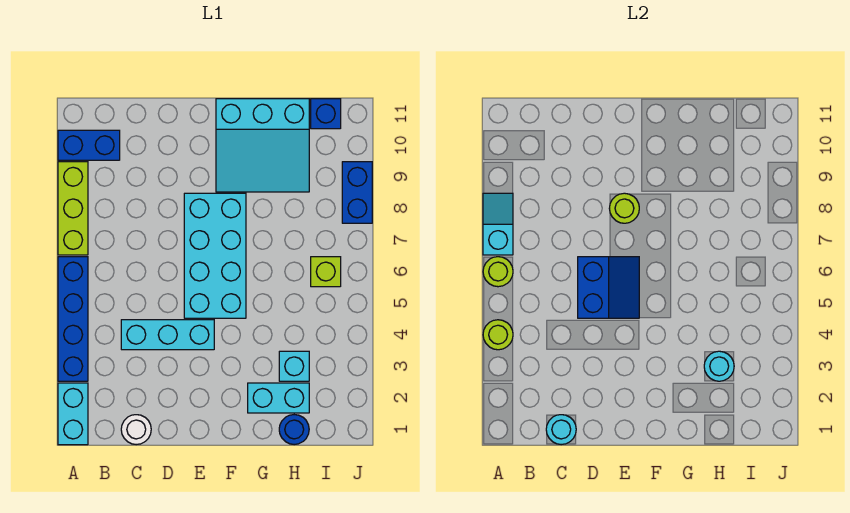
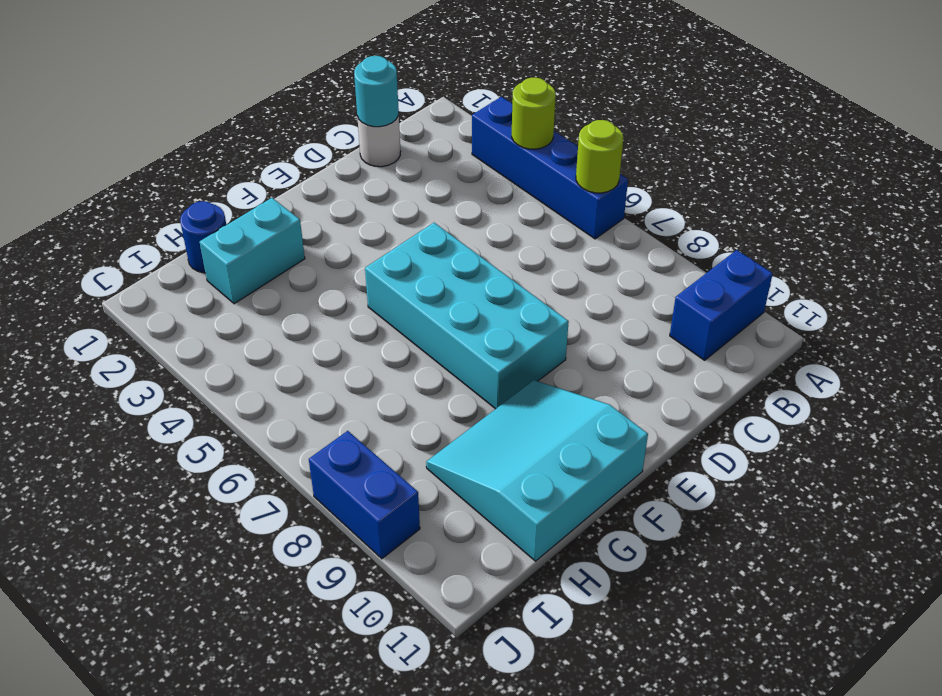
none -> cyan brick A1:A2 level 1
none -> lime brick A7:A9 level 1
none -> cyan brick C4:E4 level 1

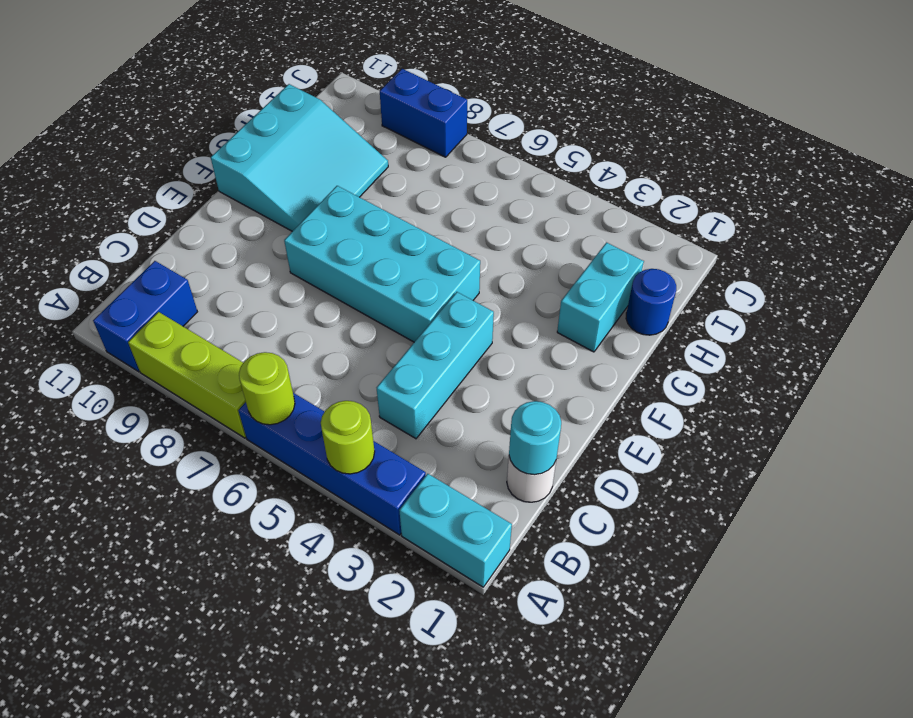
none -> cyan brick H3 level 1
none -> lime brick I6 level 1
none -> blue brick I11 level 1

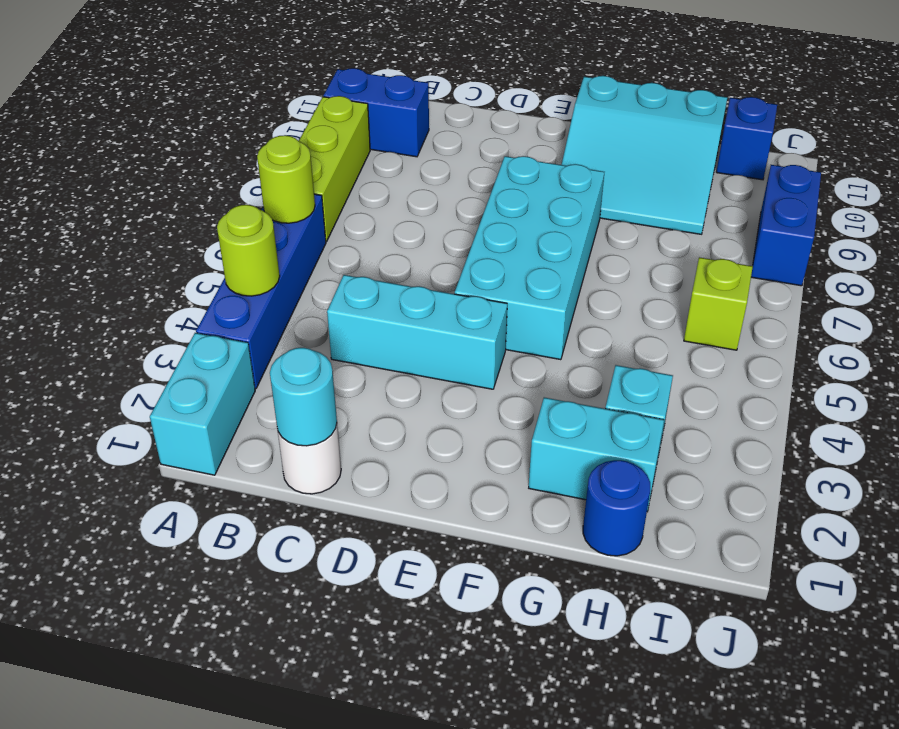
none -> cyan slope A7:A8 level 2 top 7
none -> blue slope D5:E6 level 2 top D
none -> lime round brick E8 level 2

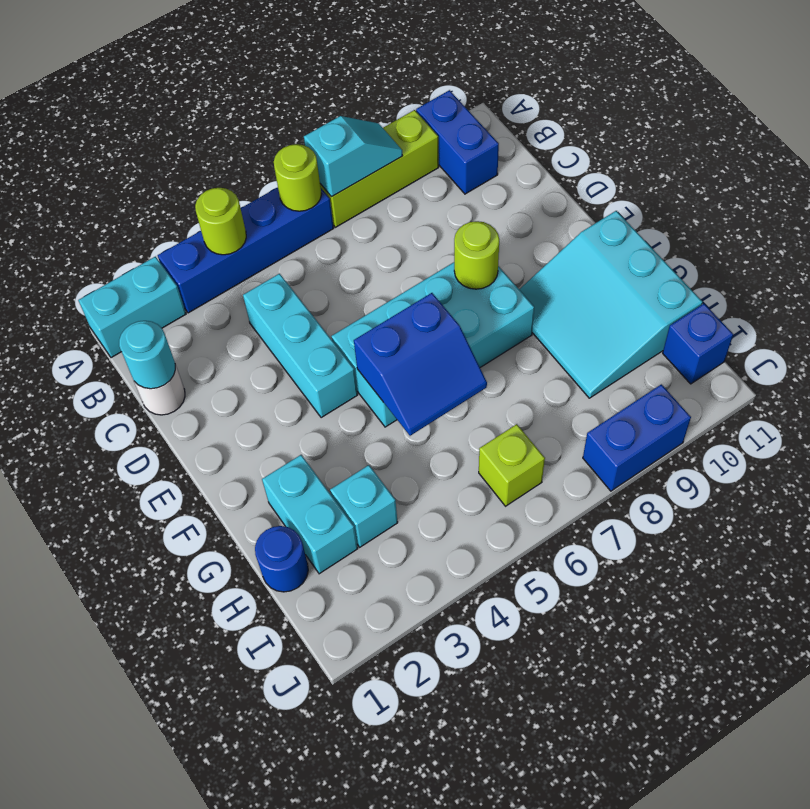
blue slope F5:G6 level 2 top F -> blue slope D5:E6 level 2 top D
none -> cyan round brick H3 level 2

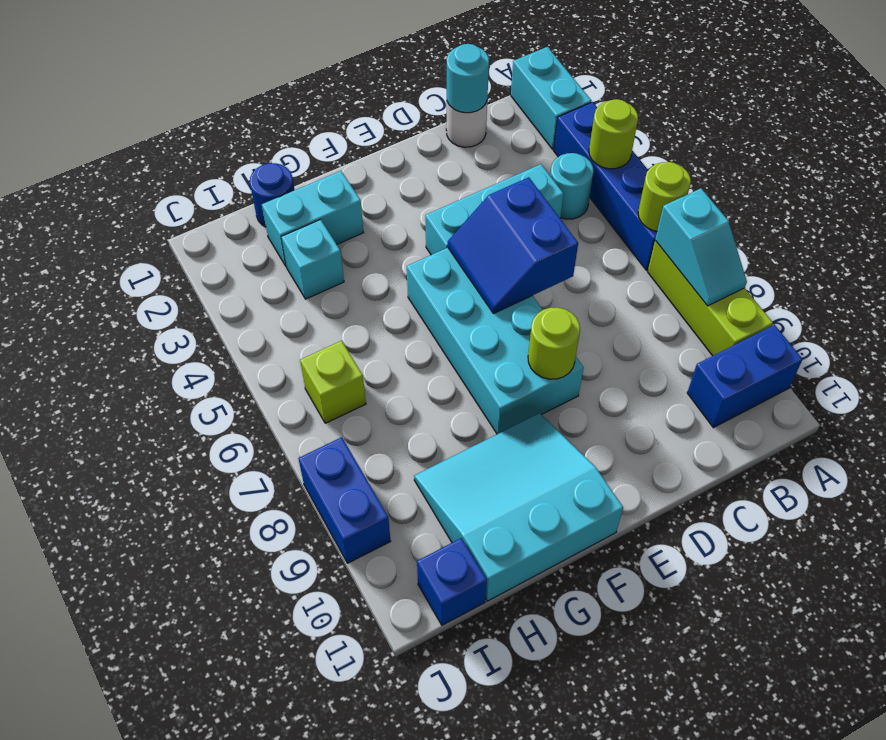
cyan round brick B4 level 1 -> cyan round brick H3 level 2

